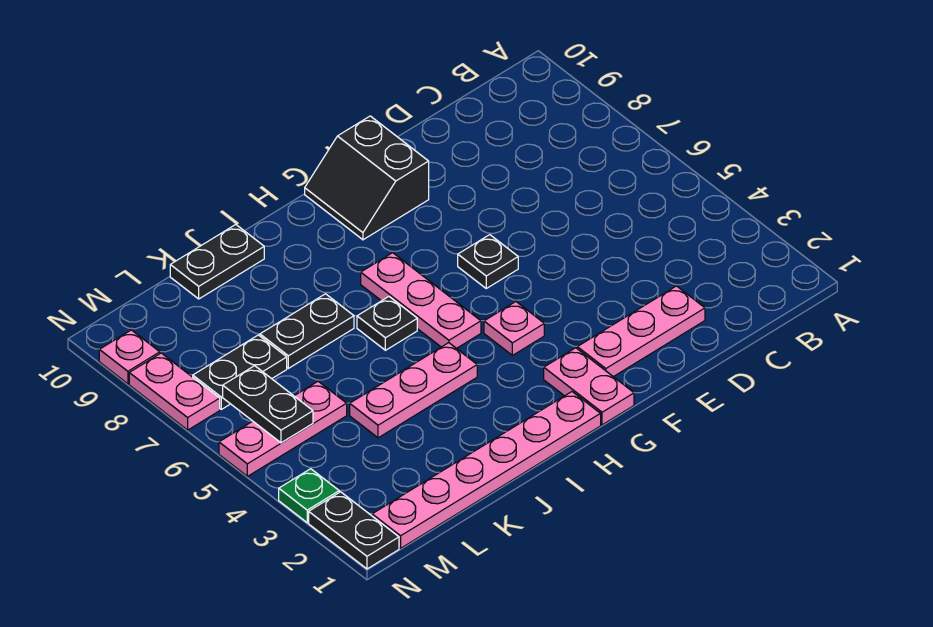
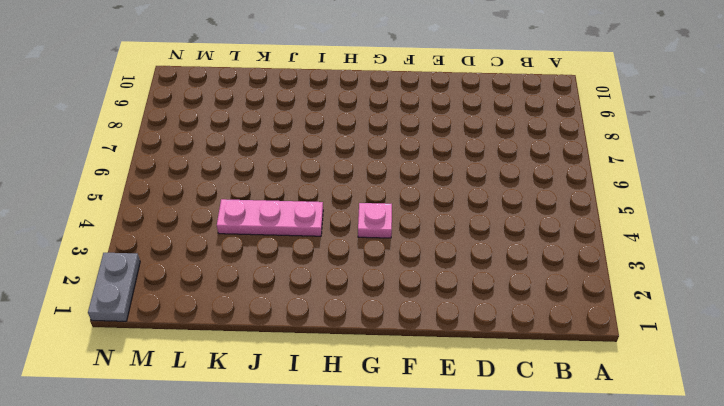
grey plate N1:N2 level 1 -> black plate N1:N2 level 1
none -> pink plate D2:F2 level 1
none -> black plate F6 level 1
none -> black slope F9:G10 level 1 top F

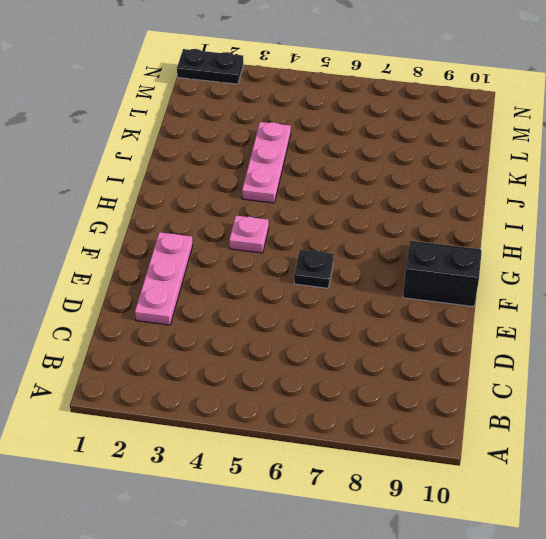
none -> pink plate G1:G2 level 1
none -> pink plate H1:M1 level 1
none -> pink plate H5:H7 level 1

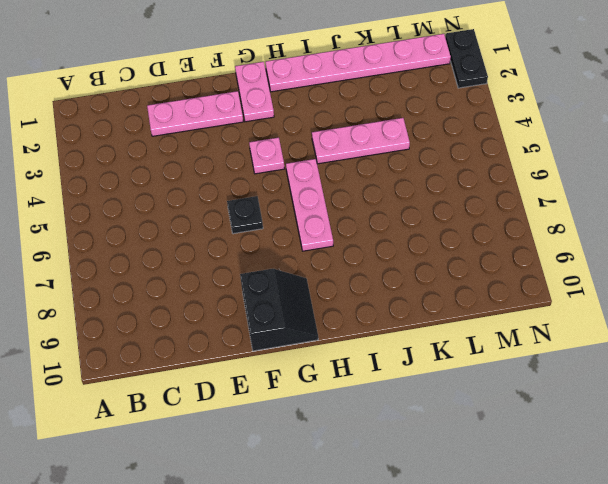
none -> black plate I6 level 1
none -> black plate J7:K7 level 1
none -> black plate J10:K10 level 1

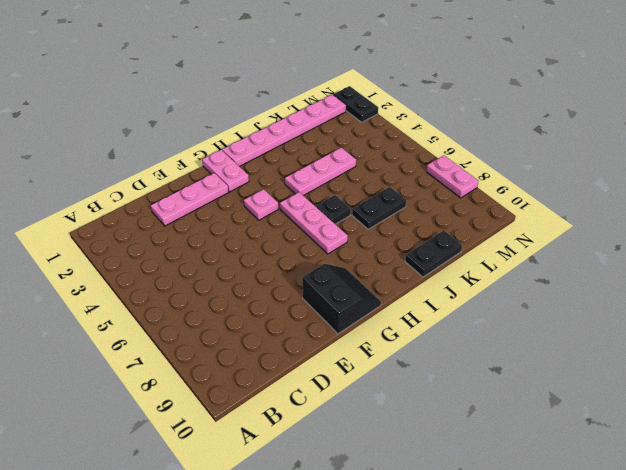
none -> black plate F6 level 1
none -> pink plate L5:N5 level 1
none -> black plate L7:M7 level 1

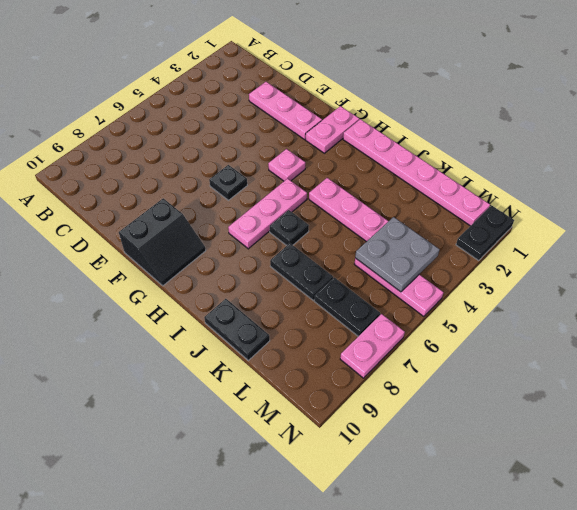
grey plate L4:M5 level 2 -> black plate M5:M6 level 2
none -> green plate N3 level 1
none -> pink plate N9 level 1

